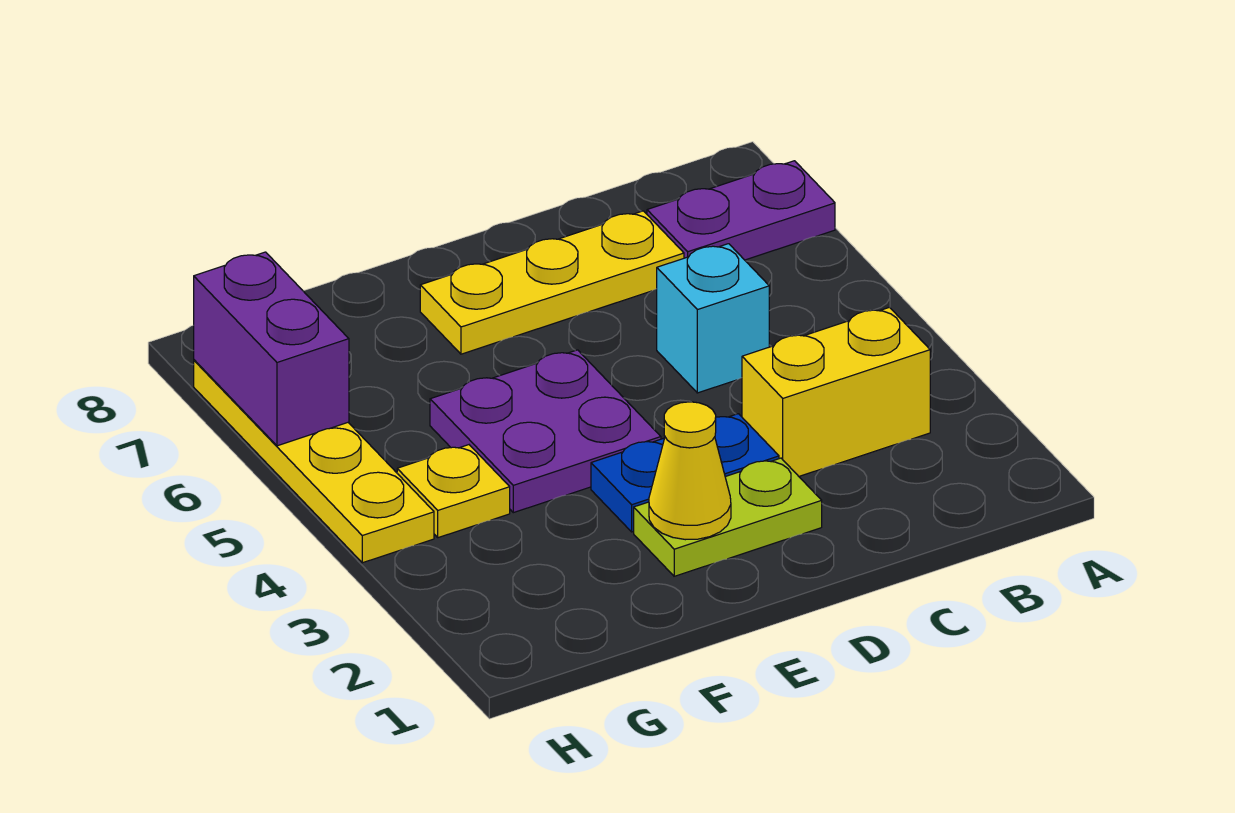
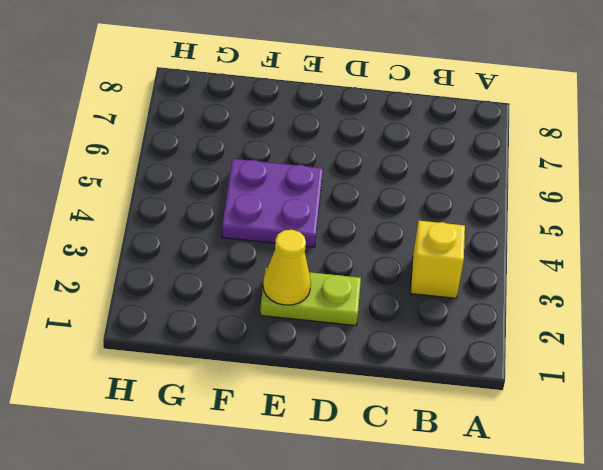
yellow brick B3 level 1 -> yellow brick B3:C3 level 1
none -> purple plate A7:B7 level 1
none -> cyan brick C5 level 1

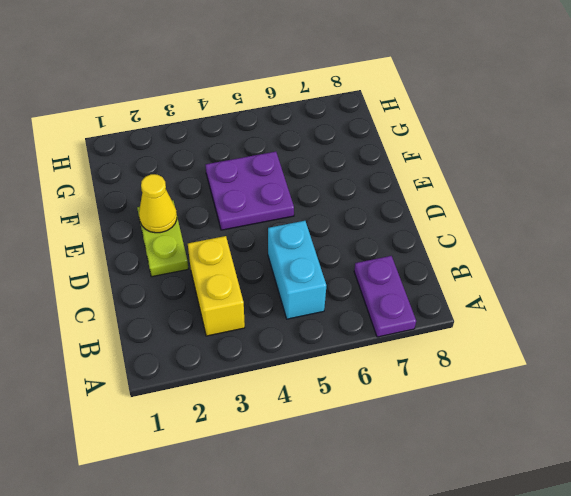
cyan brick B5:C5 level 1 -> cyan brick C5 level 1
none -> yellow plate C7:E7 level 1
none -> blue plate D3:E3 level 1

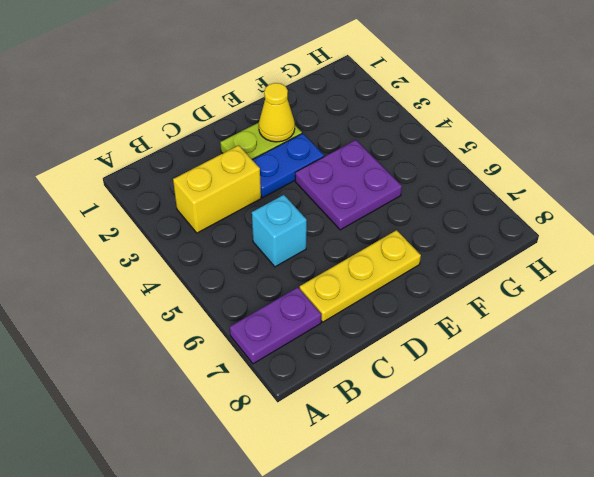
none -> yellow plate G4 level 1
none -> yellow plate H4:H7 level 1

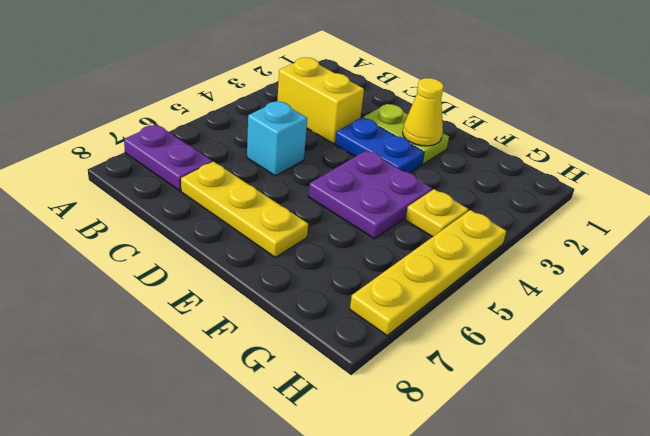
none -> purple brick H6:H7 level 2

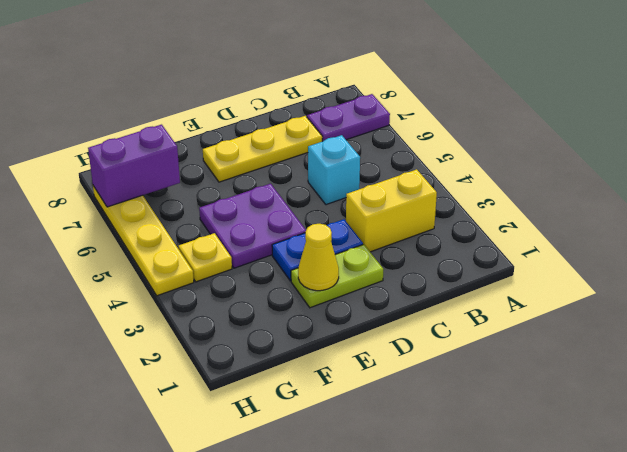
purple brick G7:H7 level 2 -> purple brick H6:H7 level 2

